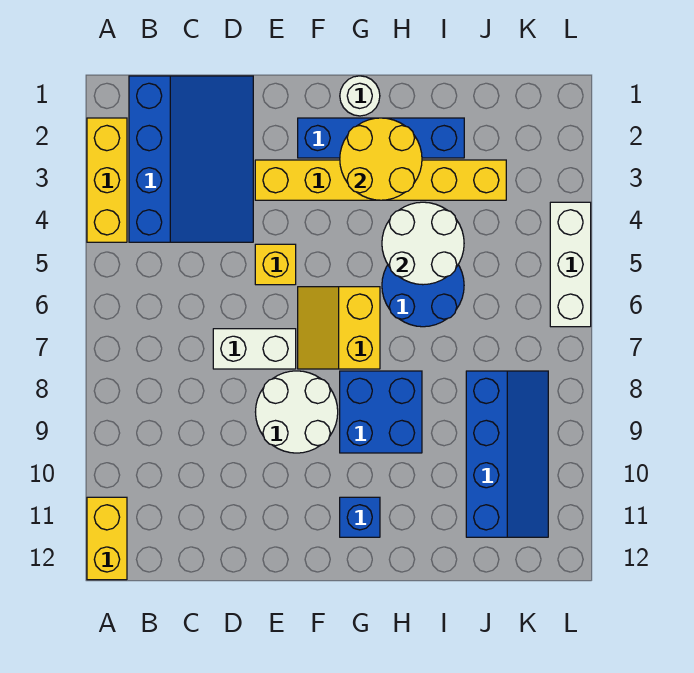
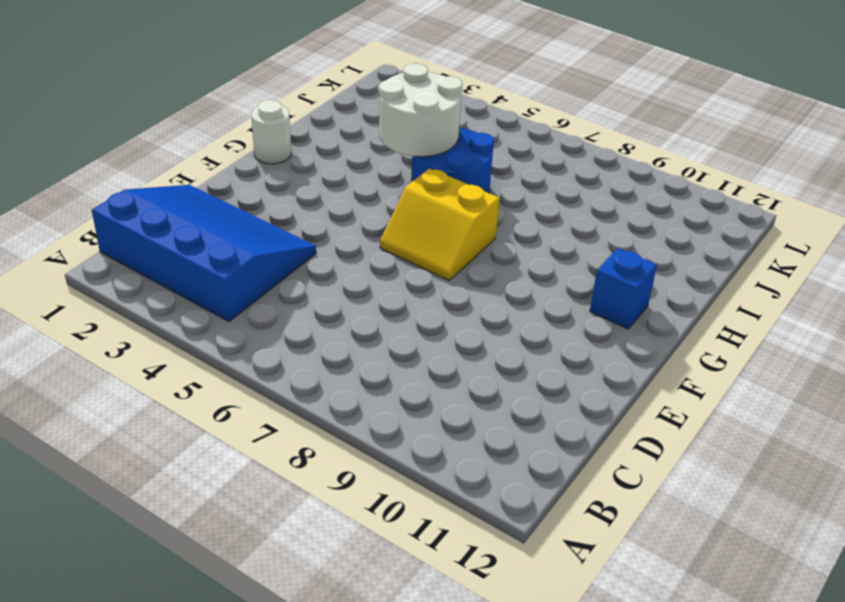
none -> yellow brick A2:A4 level 1
none -> yellow brick A11:A12 level 1
none -> white brick D7:E7 level 1

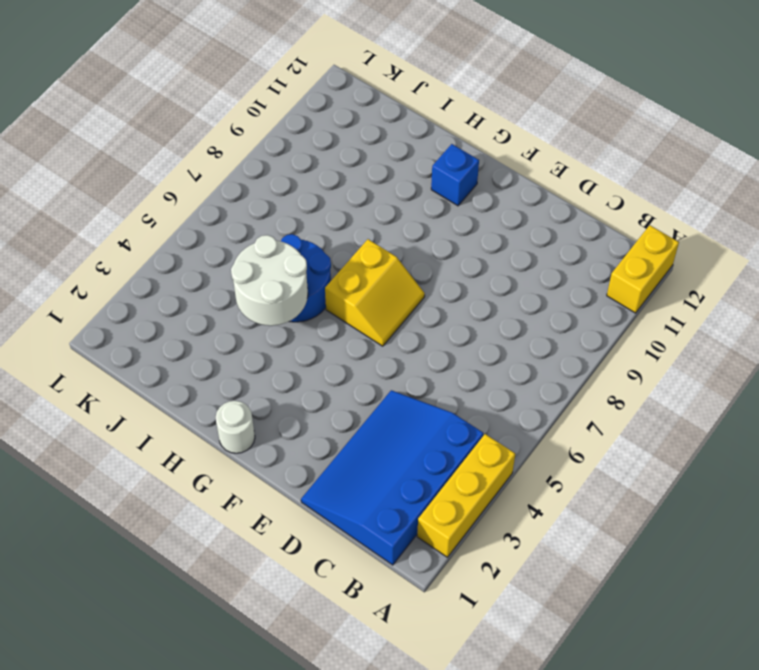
none -> white brick D7:E7 level 1
none -> yellow brick E3:J3 level 1
none -> yellow brick E5 level 1

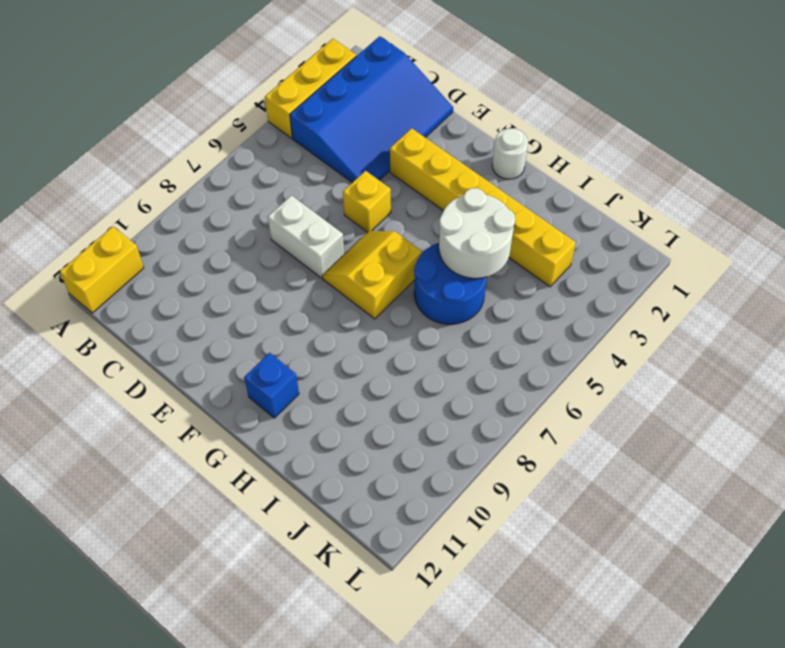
none -> white round brick E8:F9 level 1
none -> blue brick F2:I2 level 1
none -> blue brick G8:H9 level 1

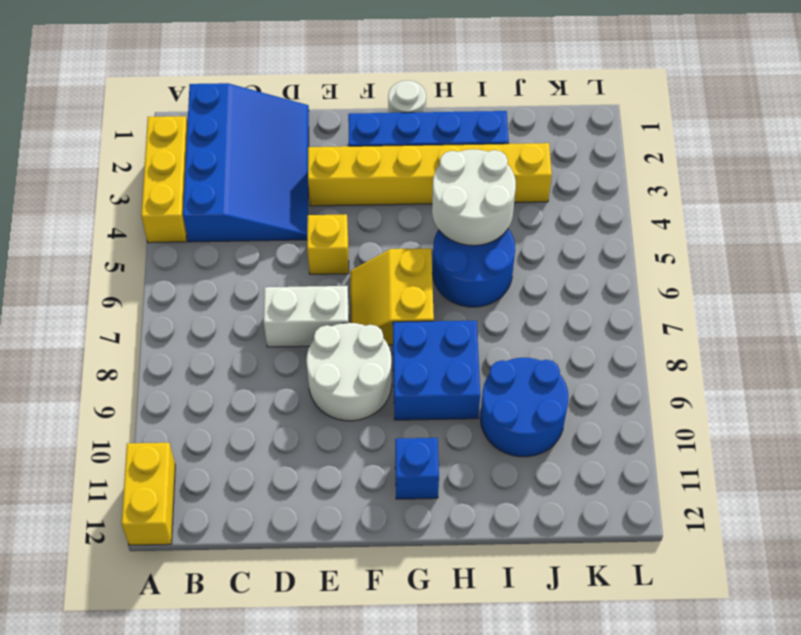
blue round brick I9:J10 level 1 -> blue slope J8:K11 level 1 top J
none -> white brick L4:L6 level 1
none -> yellow round brick G2:H3 level 2

